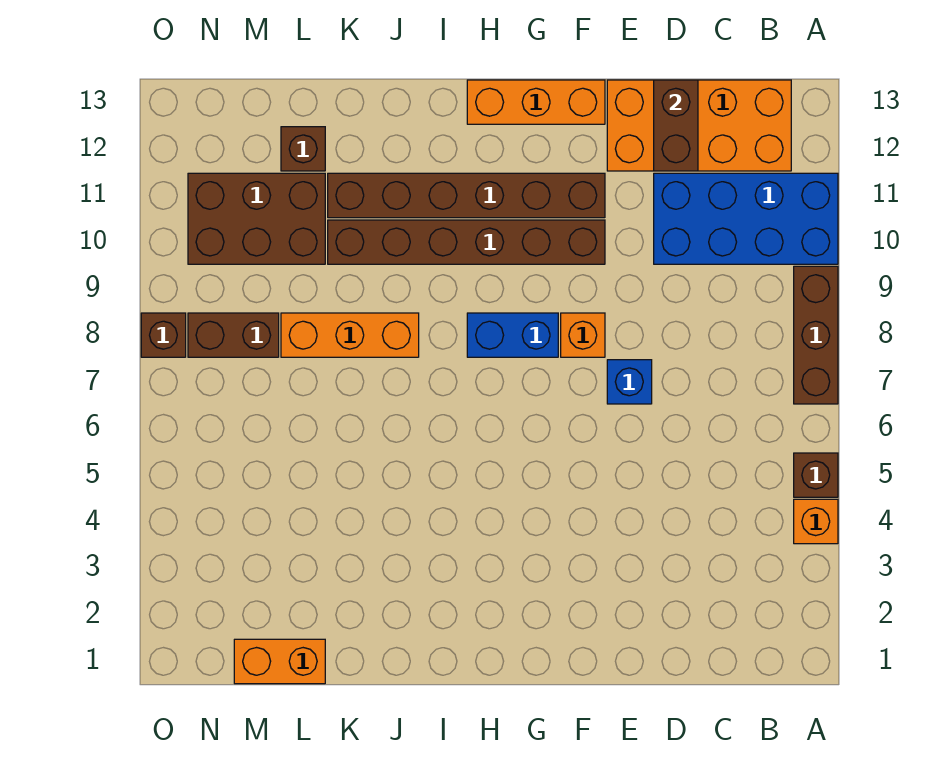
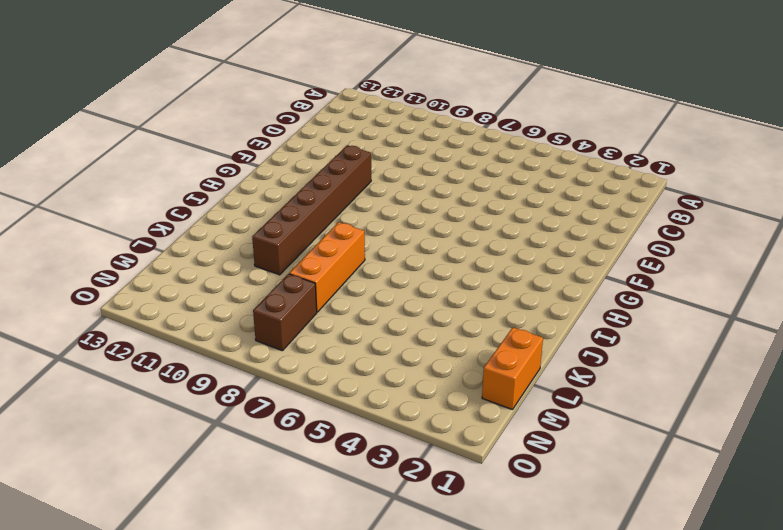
none -> orange brick A4 level 1
none -> brown brick A5 level 1
none -> brown brick A7:A9 level 1

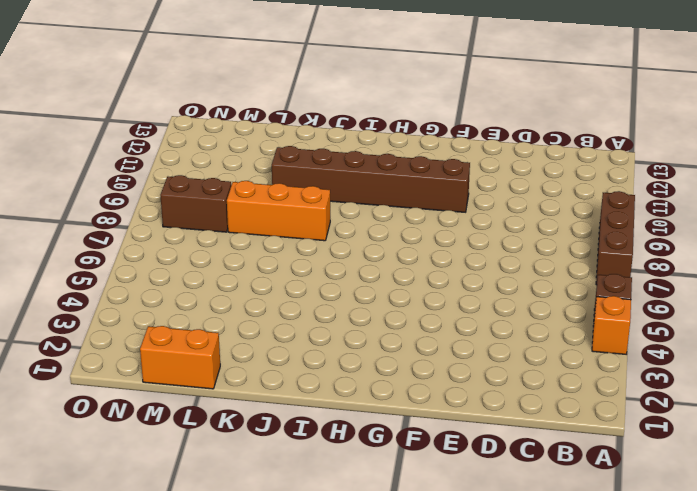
none -> blue brick A10:D11 level 1
none -> orange brick B12:E13 level 1
none -> blue brick E7 level 1

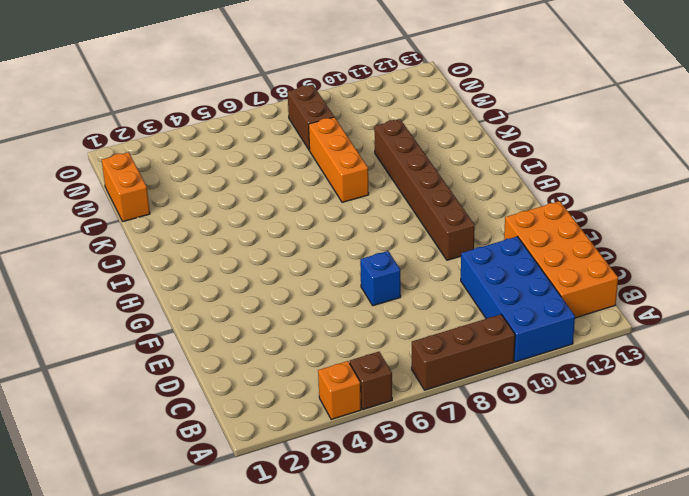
none -> orange brick F8 level 1
none -> brown brick F11:K11 level 1
none -> orange brick F13:H13 level 1

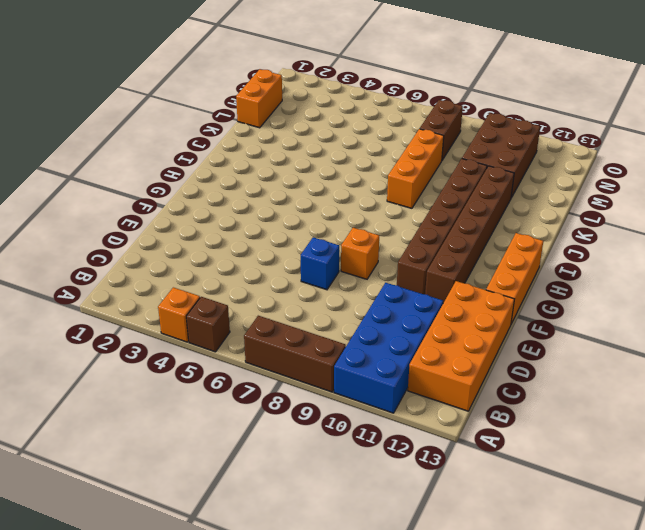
none -> blue brick G8:H8 level 1
none -> brown brick L12 level 1
none -> brown brick O8 level 1

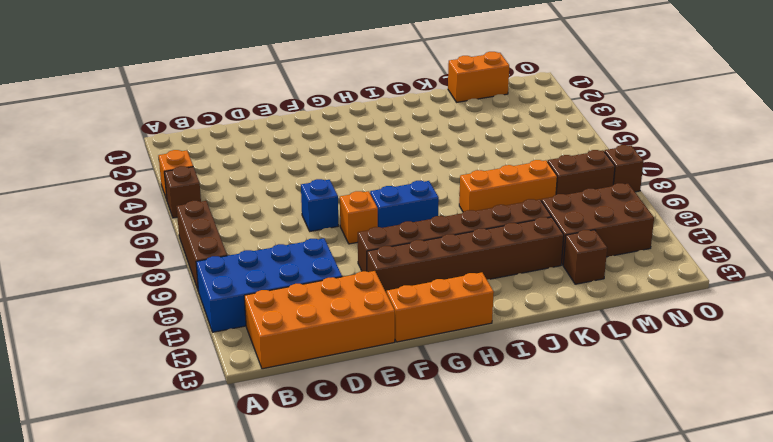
none -> brown brick D12:D13 level 2

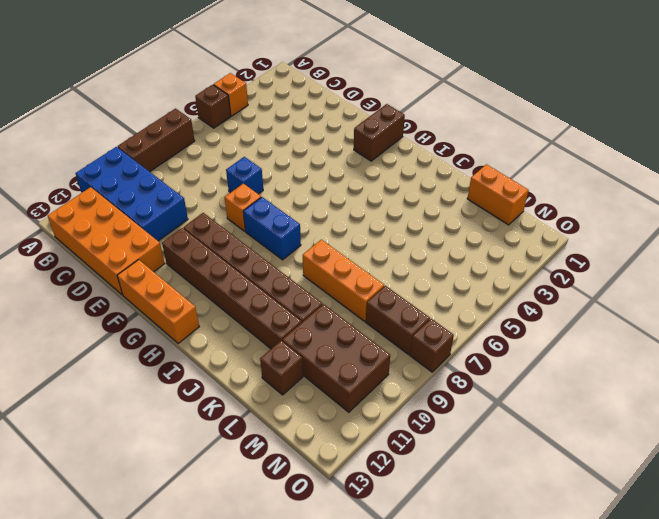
brown brick G1:G2 level 1 -> brown brick D12:D13 level 2

